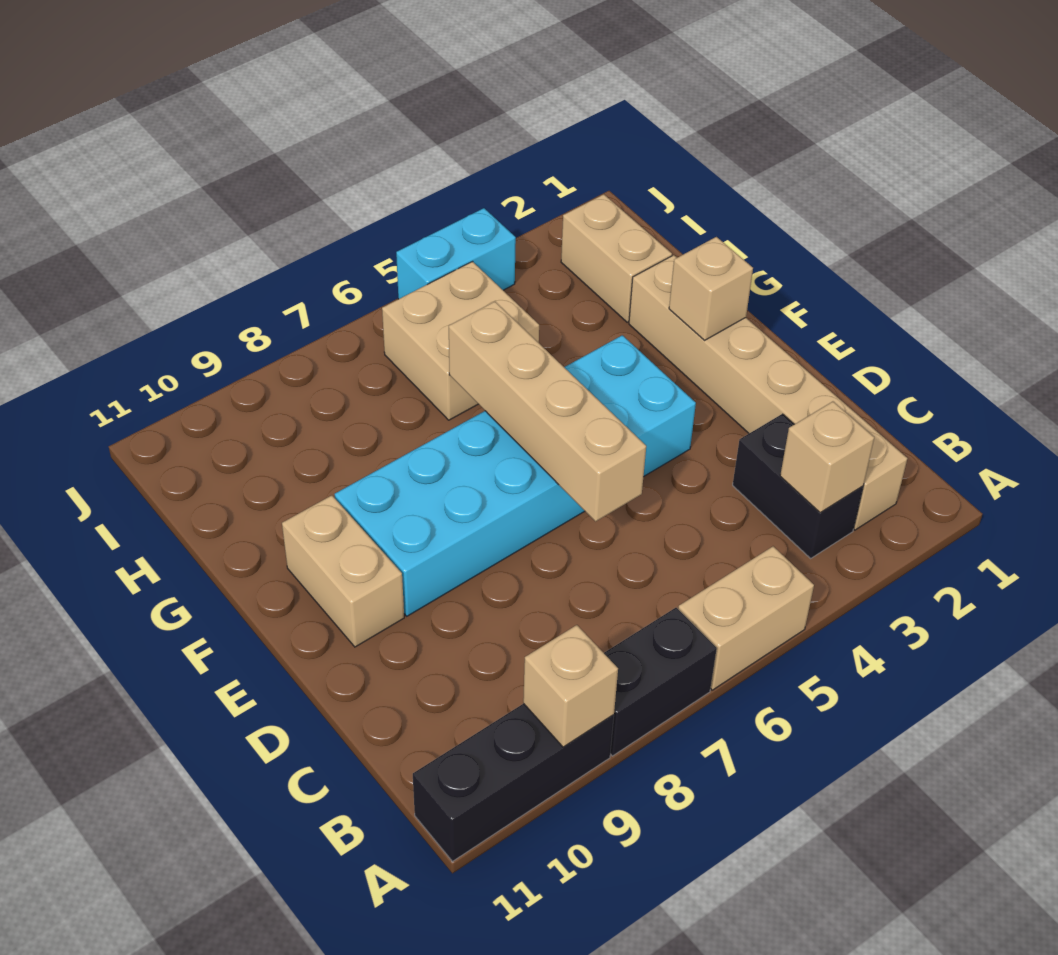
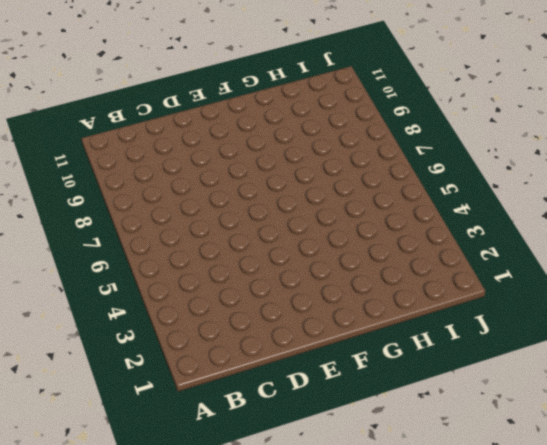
none -> tan brick A5:A6 level 1
none -> black brick A7:A8 level 1
none -> black brick A9:A11 level 1

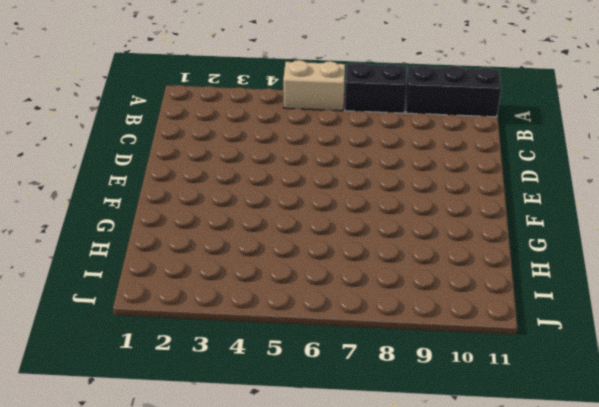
none -> tan brick B2:G2 level 1
none -> black brick B3:C3 level 1
none -> cyan brick E4:F9 level 1

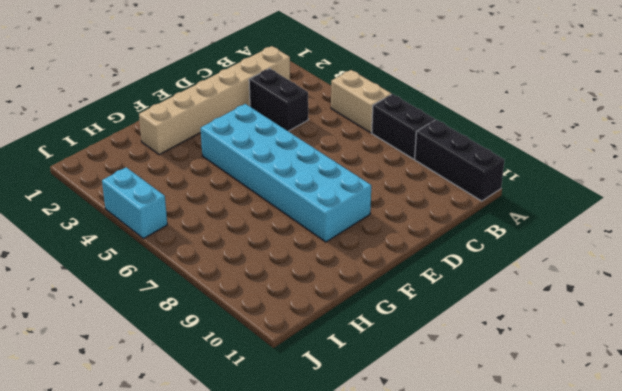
black brick C3:C4 level 1 -> black brick B3:C3 level 1
none -> tan brick E10:F10 level 1
none -> tan brick H2:I2 level 1
none -> tan brick H5:I6 level 1

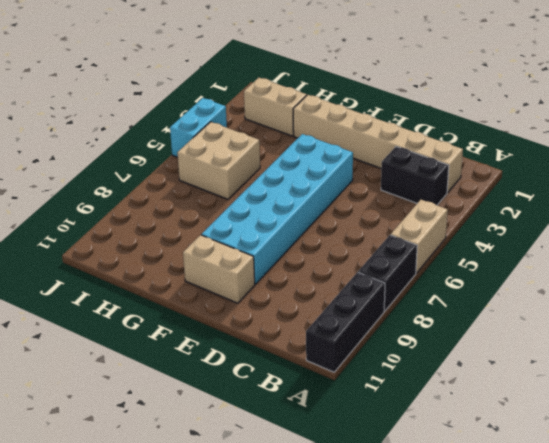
none -> tan brick A9 level 2
none -> tan brick B3 level 2
none -> tan brick D6:G6 level 2

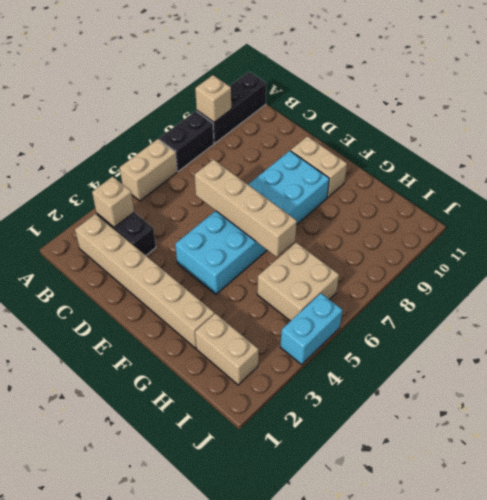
none -> tan brick F2 level 2

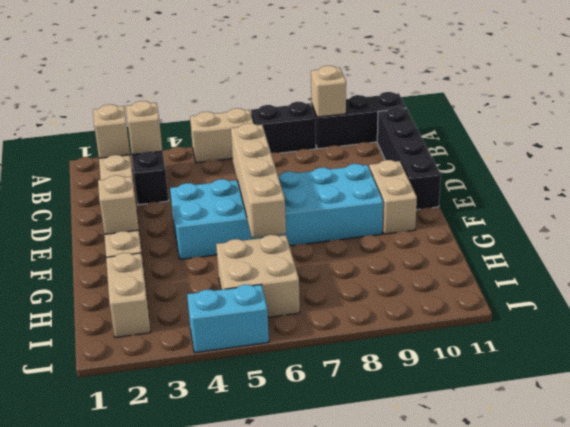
tan brick B2 level 2 -> none
black brick B11:E11 level 1 -> none

